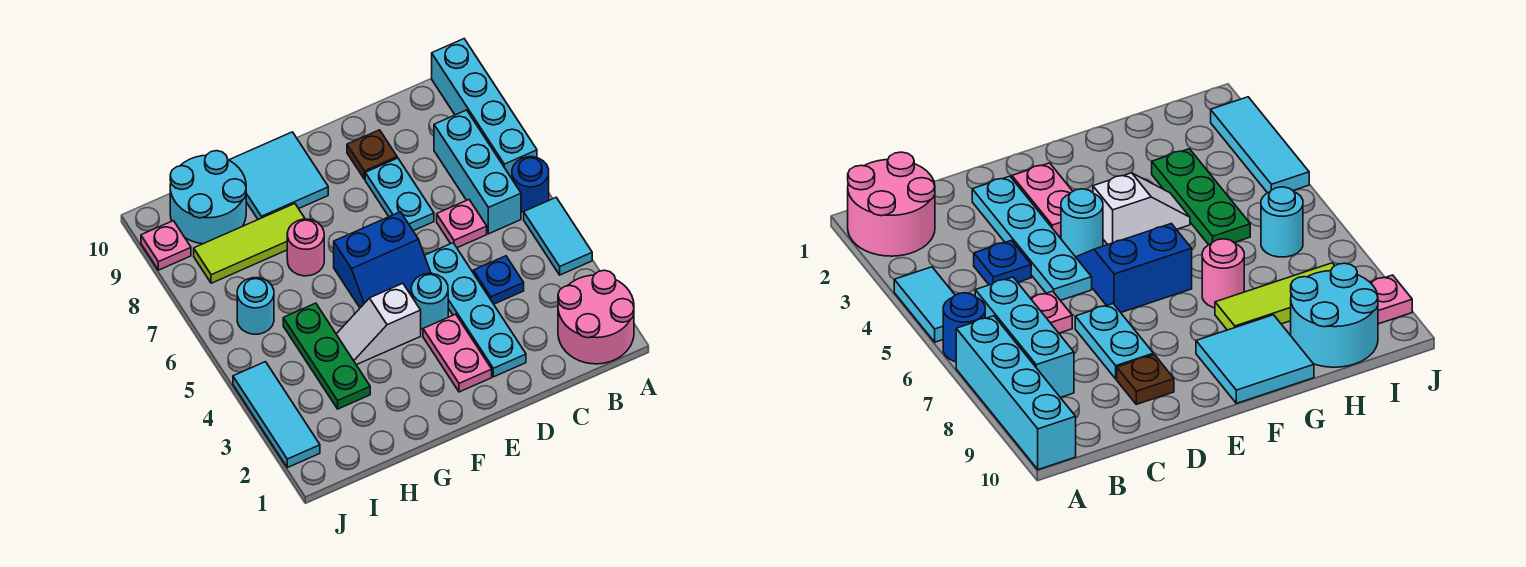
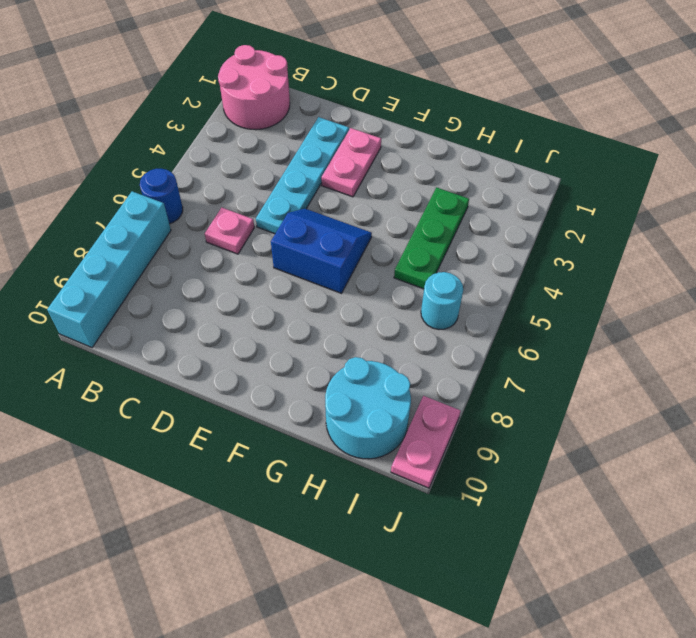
pink plate J9:J10 level 1 -> pink plate J9 level 1
none -> cyan tile A4:A5 level 1
none -> cyan brick B6:B8 level 1
none -> blue plate C4 level 1

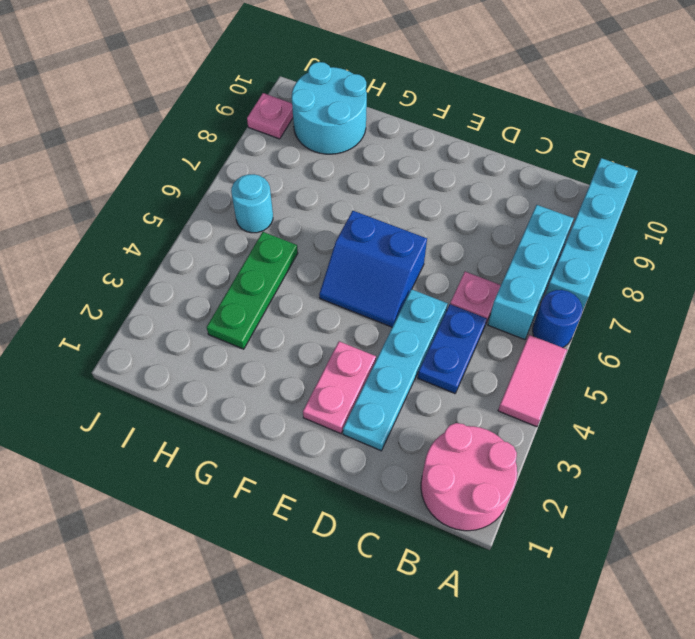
pink tile A4:A5 level 1 -> cyan tile A4:A5 level 1
blue plate C4:C5 level 1 -> blue plate C4 level 1
none -> cyan plate D7:D8 level 1
none -> brown plate D9 level 1
none -> cyan round brick E4 level 1

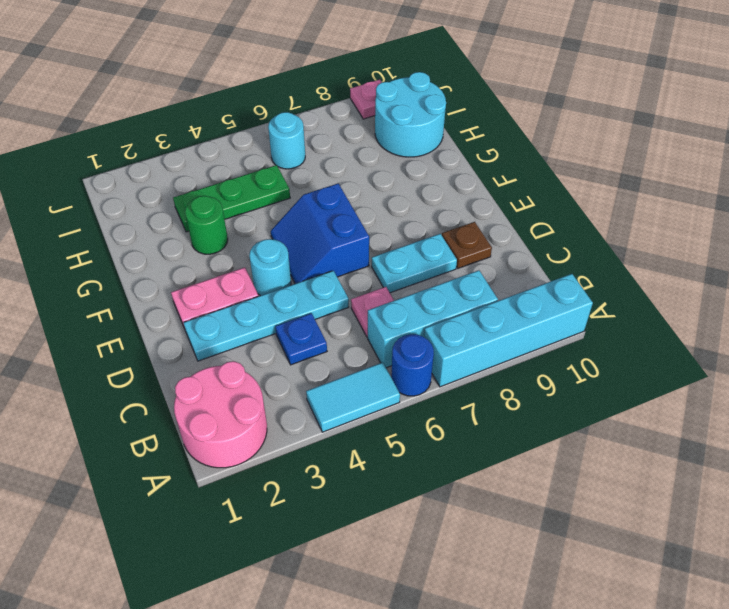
green round brick G3 level 1 -> none
none -> white slope F4:G4 level 1 top F
none -> cyan tile F9:G10 level 1
none -> pink round brick G7 level 1

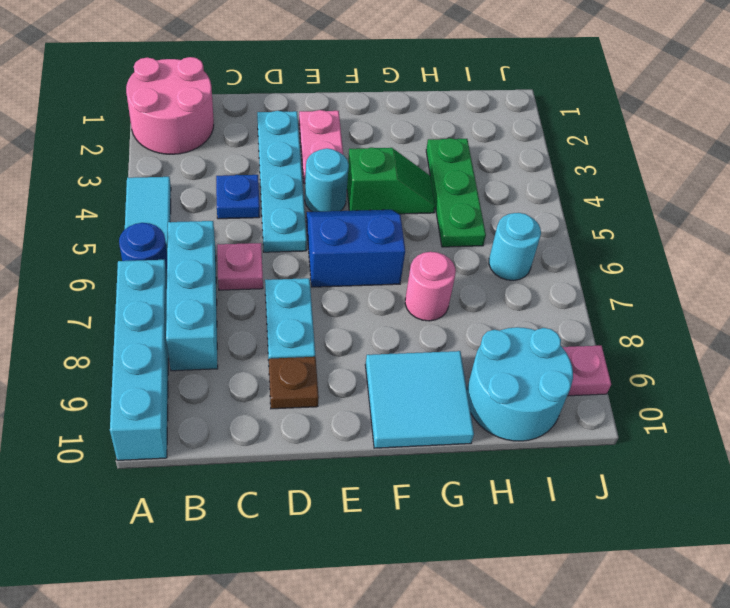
green slope F4:G4 level 1 top F -> white slope F4:G4 level 1 top F
none -> lime tile G8:I8 level 1
none -> cyan tile J2:J4 level 1

